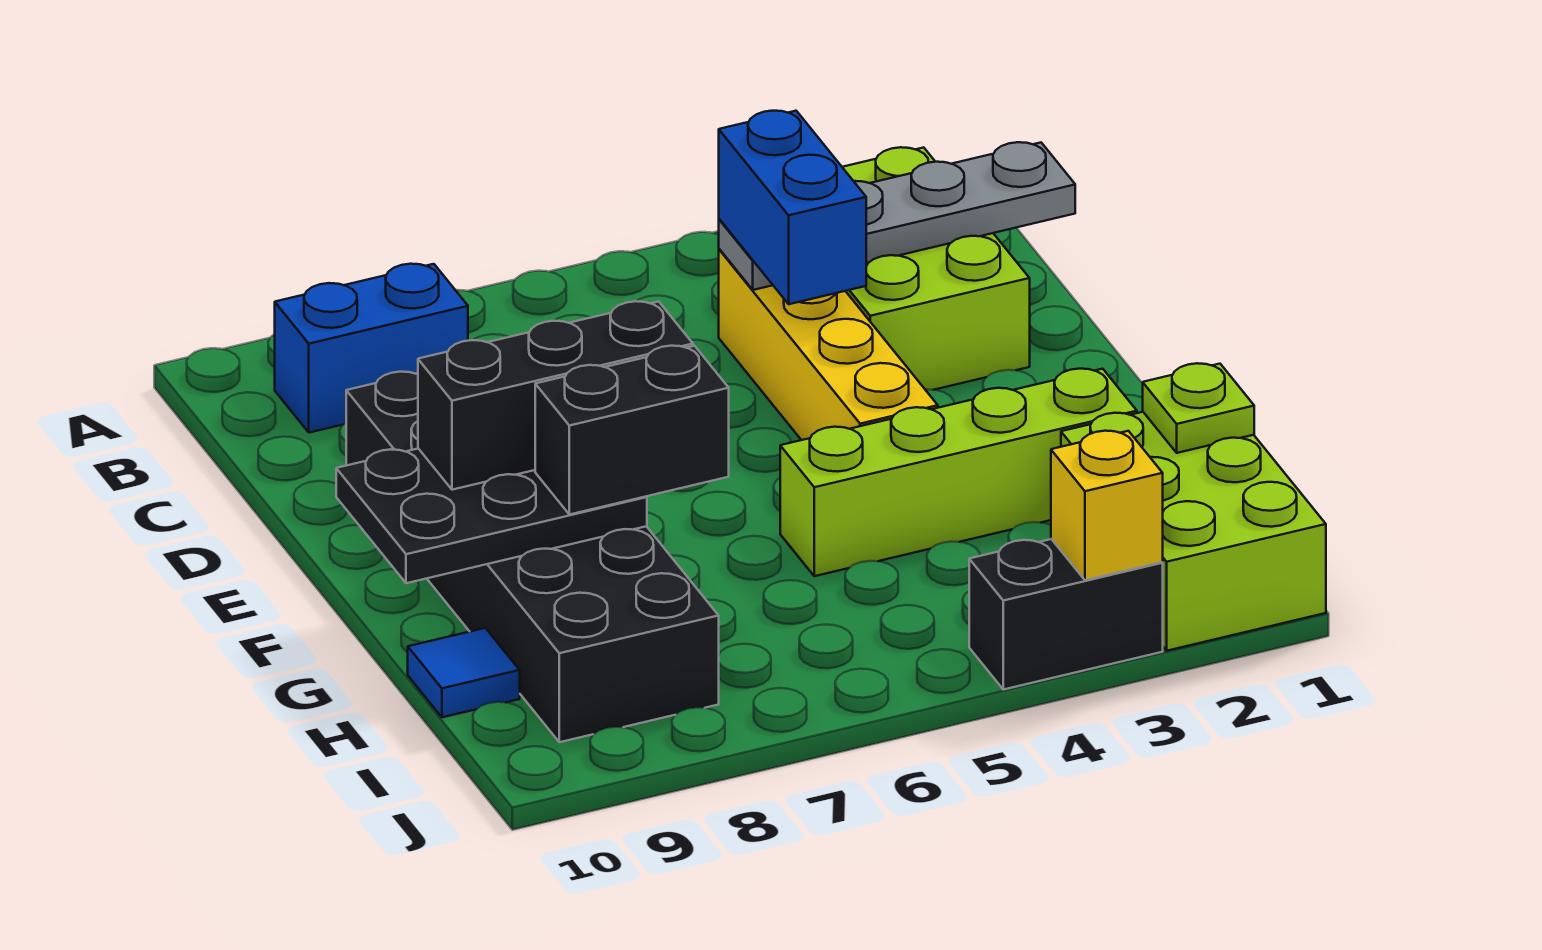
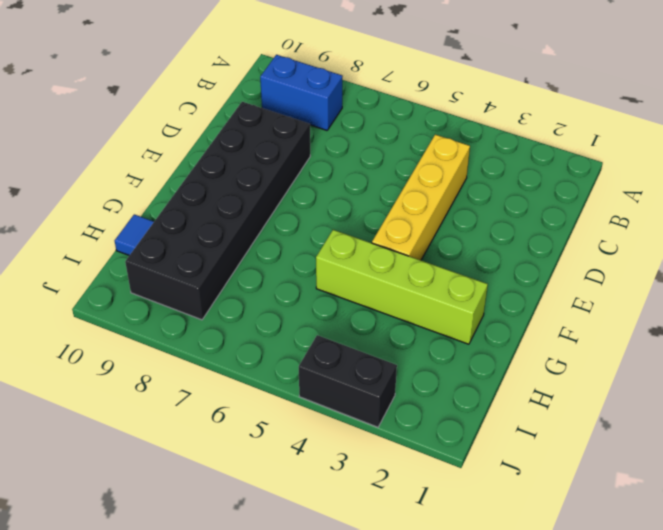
none -> lime brick B2:D3 level 1
none -> lime brick H1:J2 level 1
none -> grey plate C1:C4 level 2

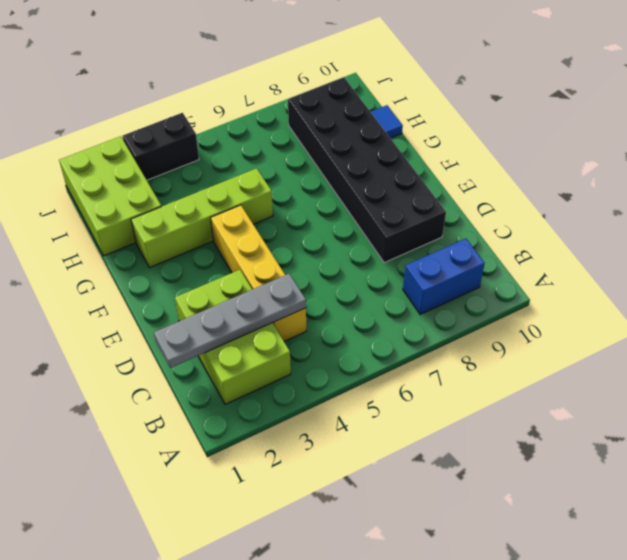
none -> black plate F8:G10 level 2
none -> lime plate H1 level 2
none -> yellow brick J3 level 2

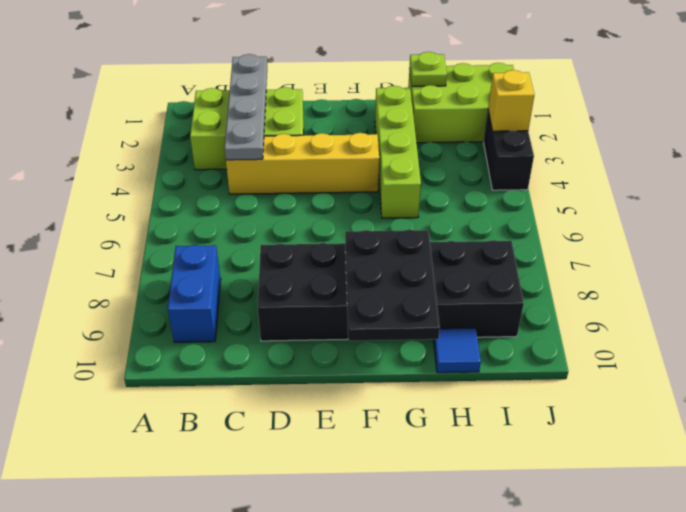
none -> blue brick C4:D4 level 3
none -> black brick F7:F9 level 3
none -> black brick G7:G8 level 3

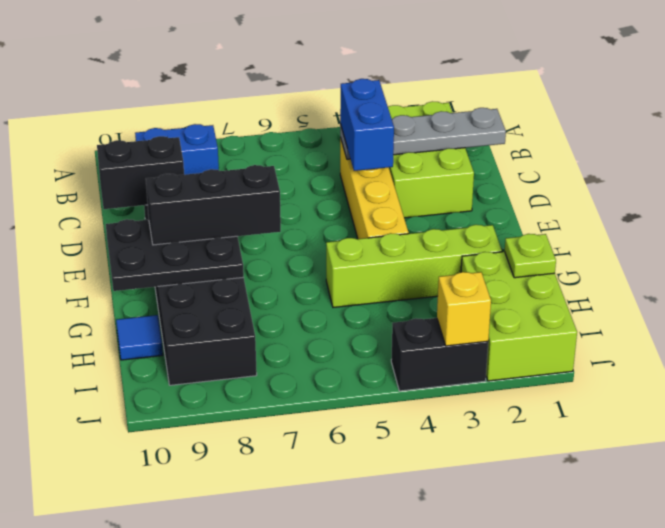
black brick D9:D10 level 2 -> black brick G7:G8 level 3

